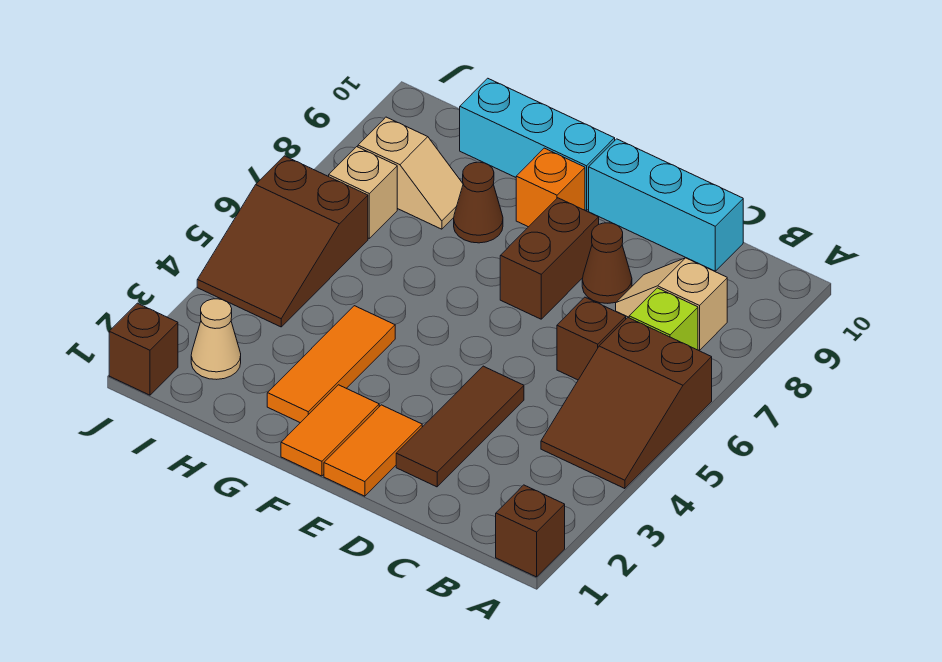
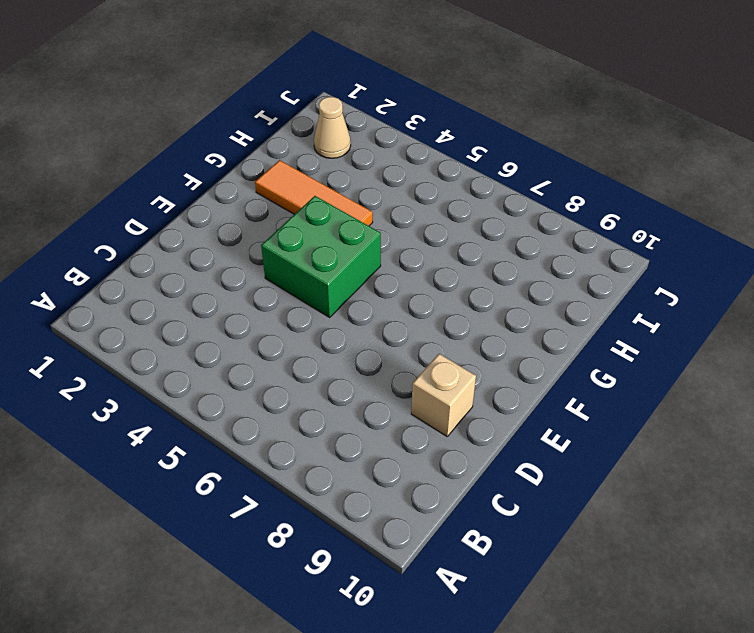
tan brick D9 level 1 -> tan brick I7 level 1
green brick E4:F5 level 1 -> none
none -> brown brick A1 level 1
none -> brown slope A4:B6 level 1 top 6
none -> lime brick B7 level 1

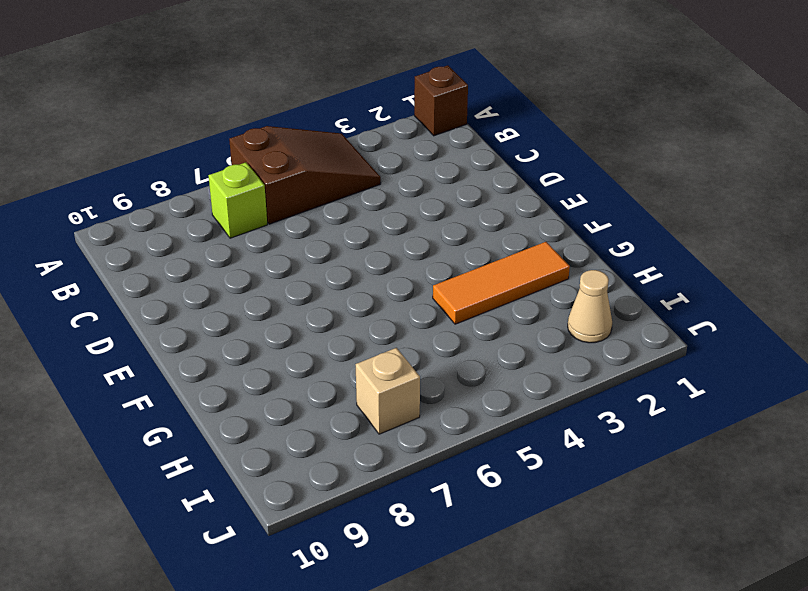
none -> tan slope B8:C8 level 1 top B
none -> brown brick C6 level 1
none -> cyan brick C10:E10 level 1

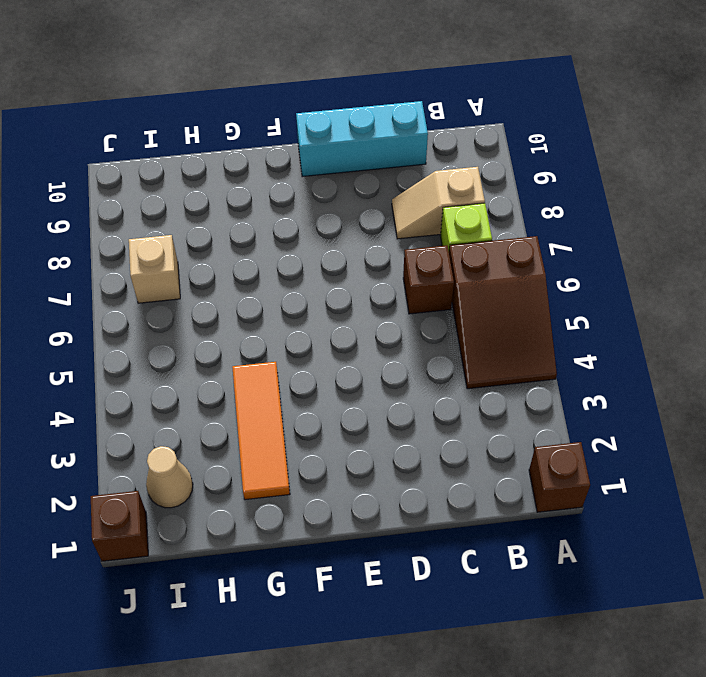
none -> brown tile D2:D4 level 1
none -> brown cone D8 level 1
none -> orange tile E1:E2 level 1

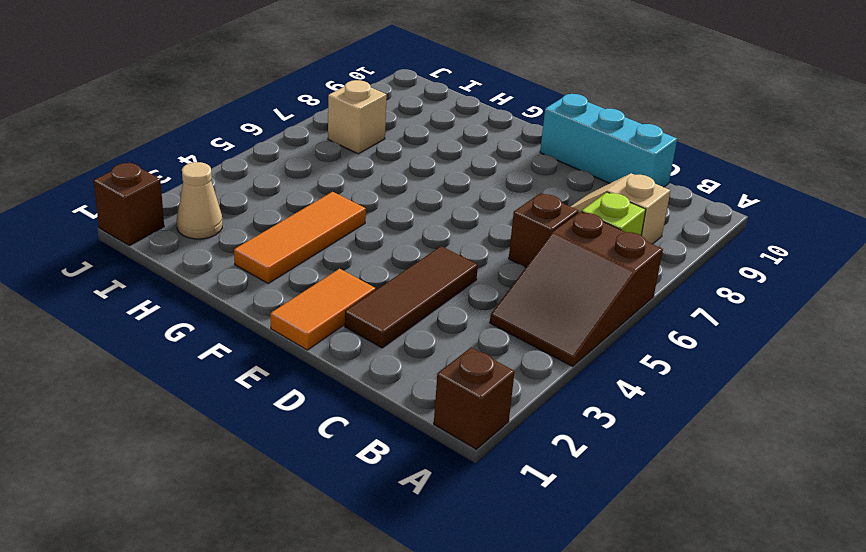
none -> brown cone D8 level 1
none -> brown brick E7:E8 level 1
none -> orange tile F1:F2 level 1

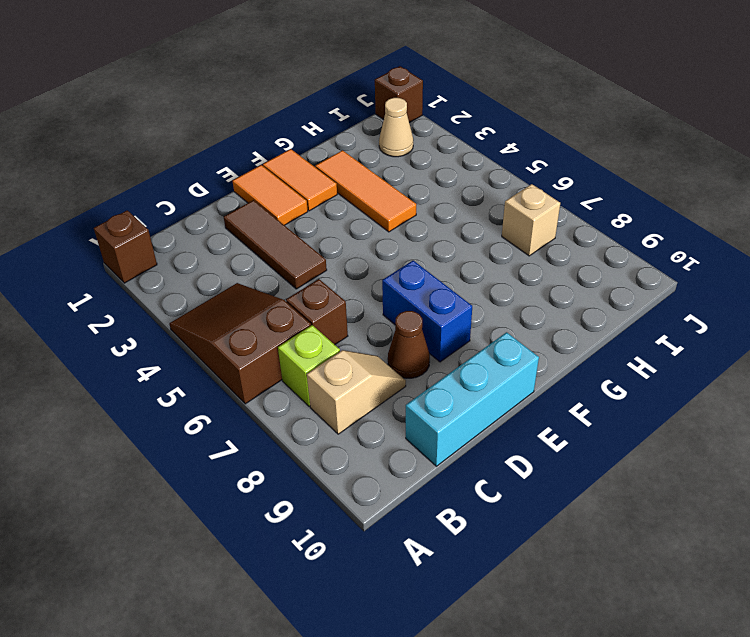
blue brick E7:E8 level 1 -> brown brick E7:E8 level 1
none -> orange brick F9 level 1
none -> cyan brick F10:H10 level 1
none -> brown cone G8 level 1

